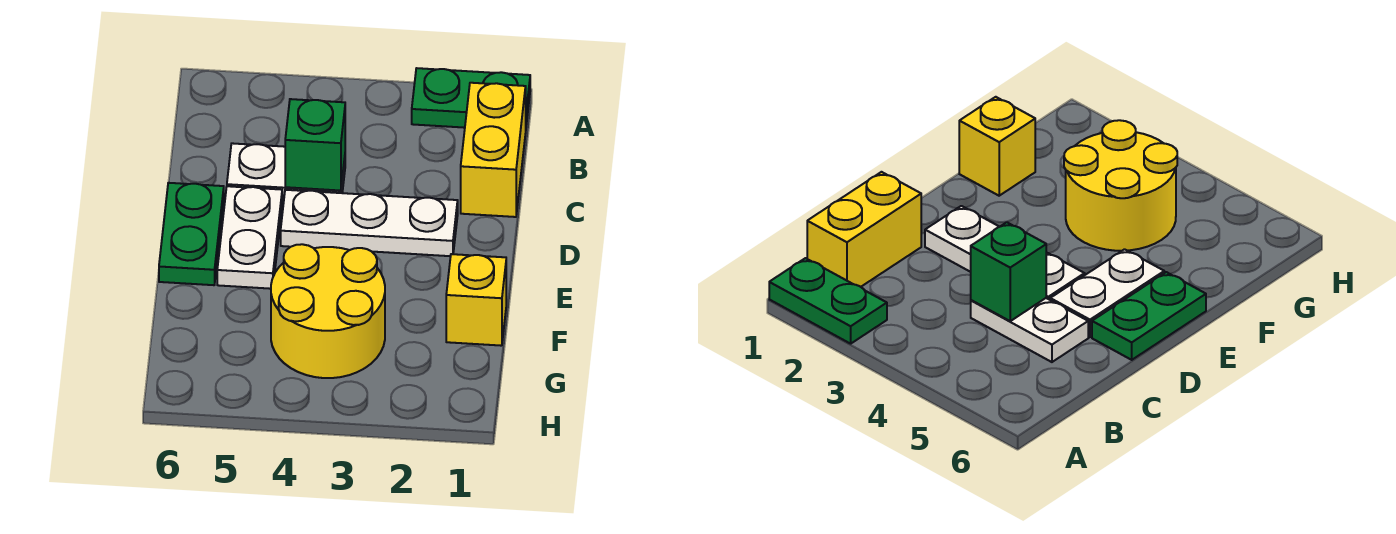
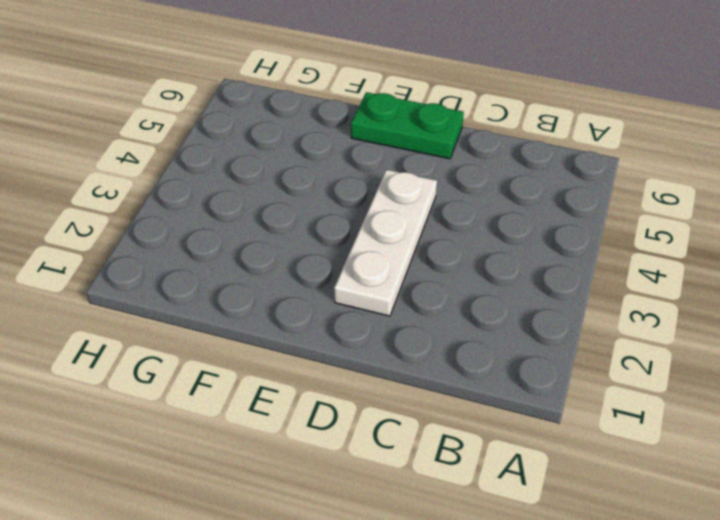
none -> green plate A1:A2 level 1
none -> yellow brick B1:C1 level 1

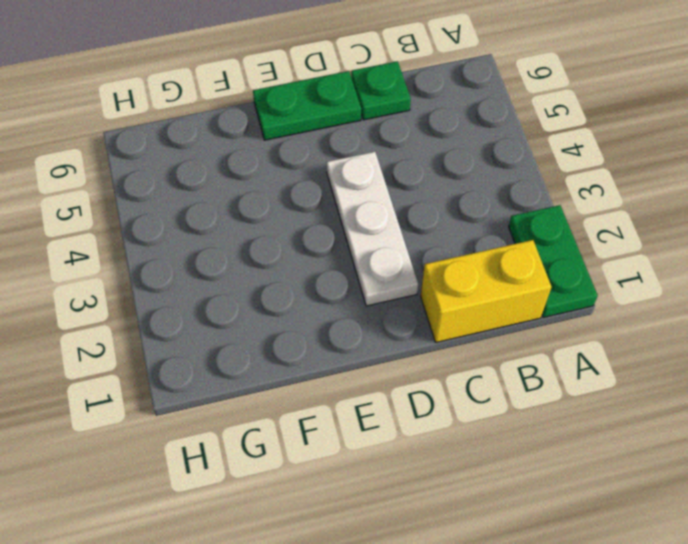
green plate C6 level 1 -> none
none -> white plate C4:C5 level 1
none -> white plate D5:E5 level 1

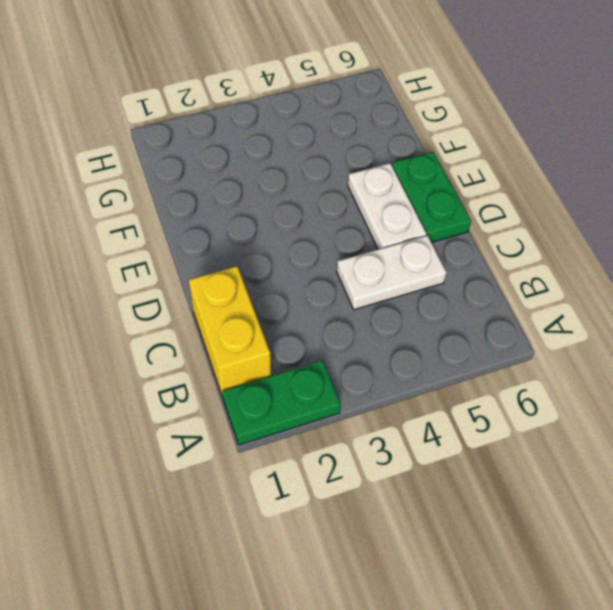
none -> white plate D2:D4 level 1
none -> yellow brick F1 level 1

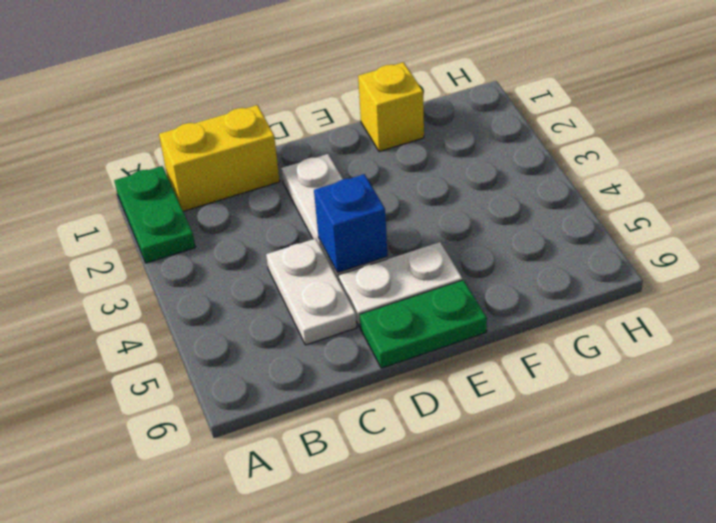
blue brick D4 level 2 -> none
none -> yellow round brick F3:G4 level 1
none -> green brick C4 level 2

